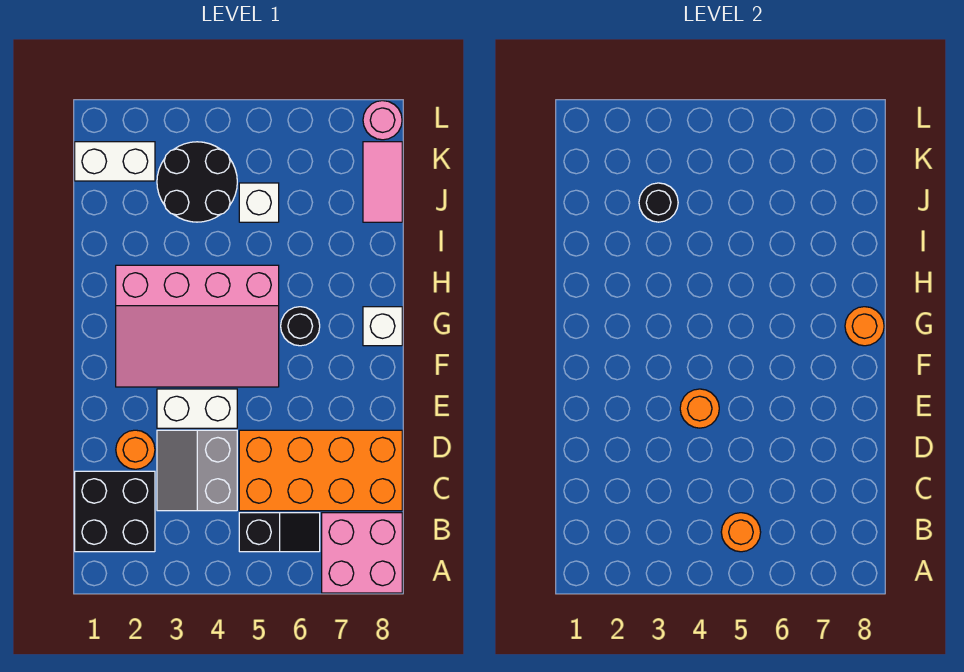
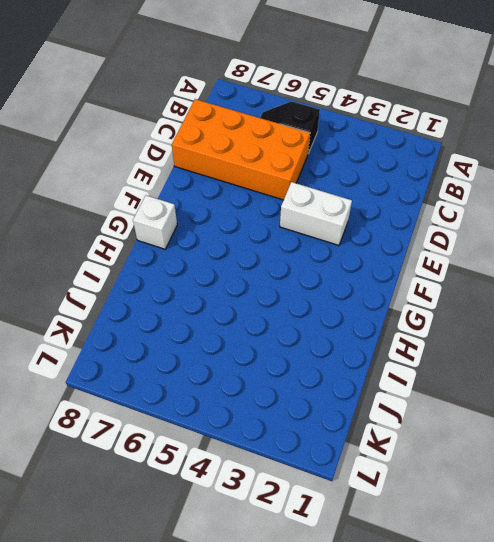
none -> pink brick A7:B8 level 1
none -> black brick B1:C2 level 1
none -> grey slope C3:D4 level 1 top 4

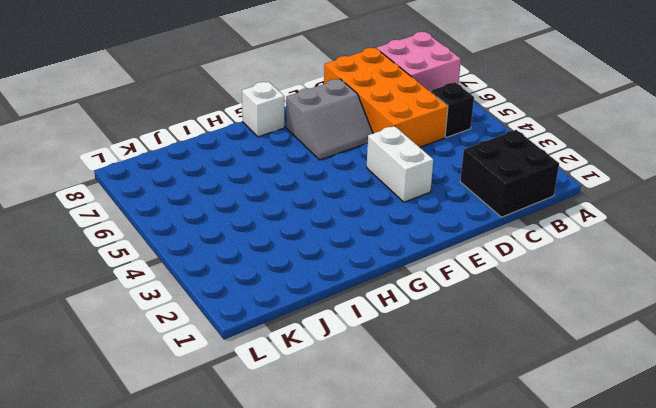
grey slope E6:F7 level 1 top 7 -> grey slope C3:D4 level 1 top 4
none -> orange round brick D2 level 1
none -> pink slope F2:H5 level 1 top H
none -> black round brick G6 level 1

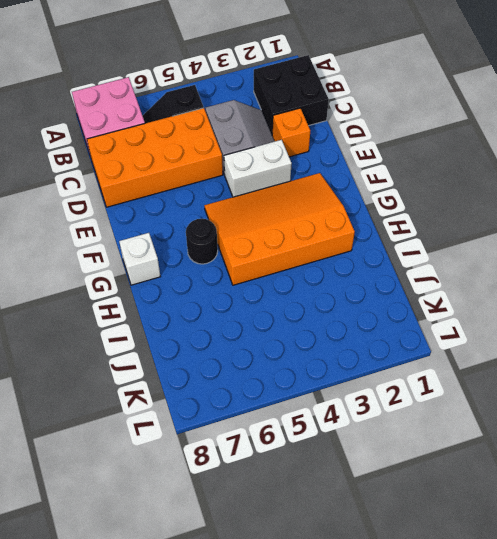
orange brick D2 level 1 -> orange round brick D2 level 1
orange slope F2:H5 level 1 top H -> pink slope F2:H5 level 1 top H
none -> black round brick J3:K4 level 1
none -> white brick J5 level 1
none -> pink tile J8:K8 level 1

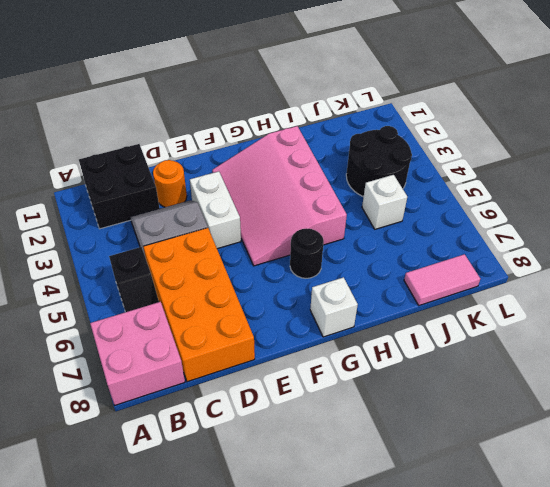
none -> white brick K1:K2 level 1
none -> pink round brick L8 level 1
none -> orange round brick B5 level 2

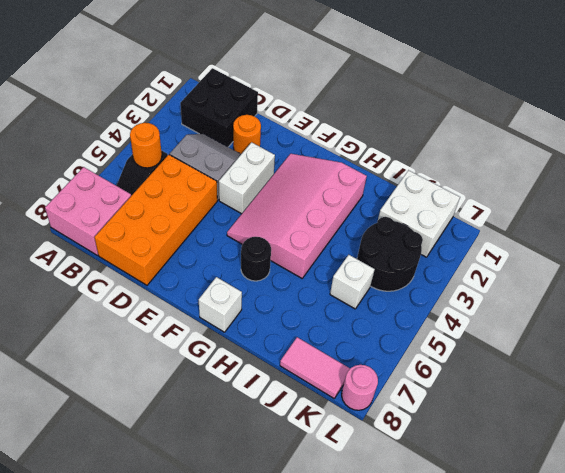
white brick J1:K2 level 1 -> white brick K1:K2 level 1
none -> orange round brick E4 level 2
none -> orange round brick G8 level 2
none -> black round brick J3 level 2

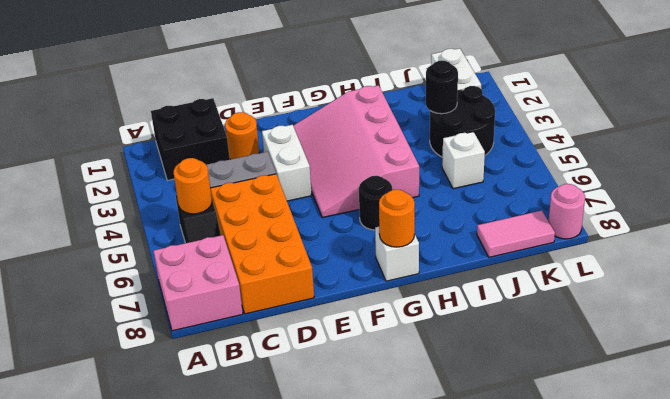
none -> orange round brick E4 level 2

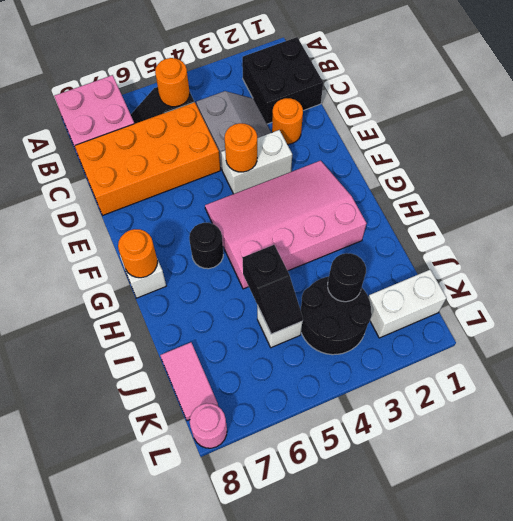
black slope I5:J5 level 2 top I -> none

